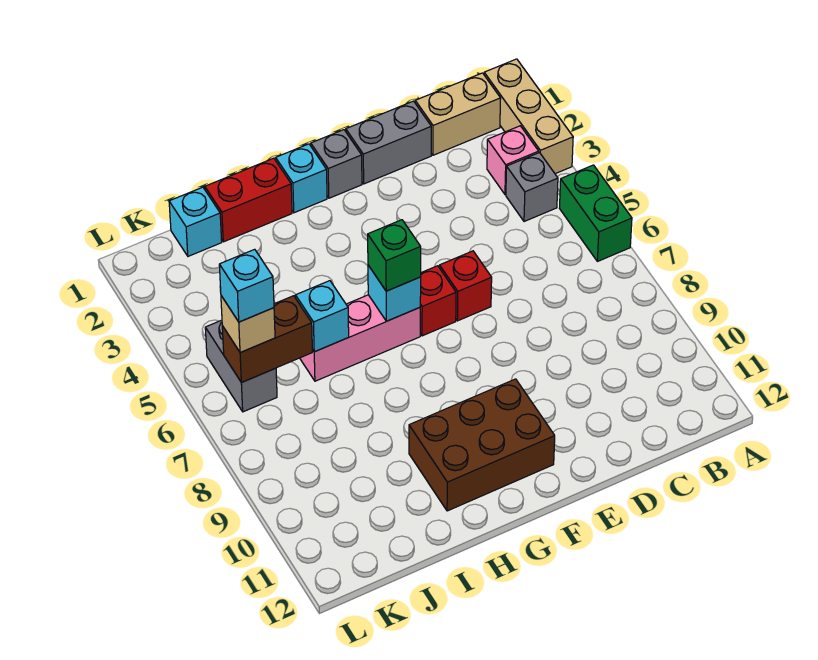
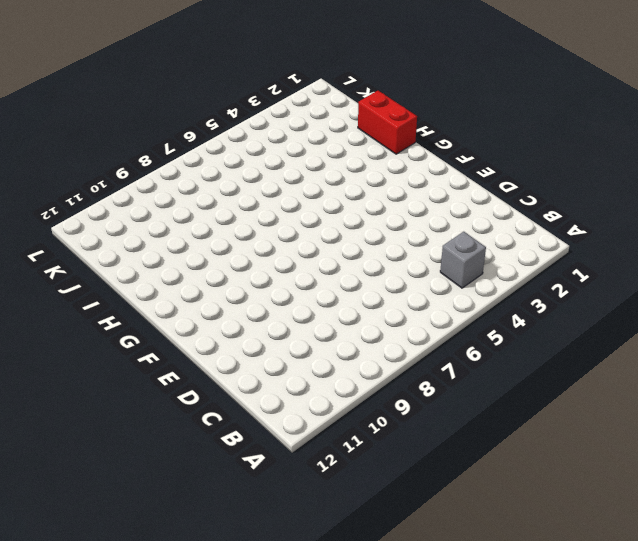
none -> tan brick A1:A3 level 1
none -> green brick A5:A6 level 1
none -> tan brick B1:C1 level 1

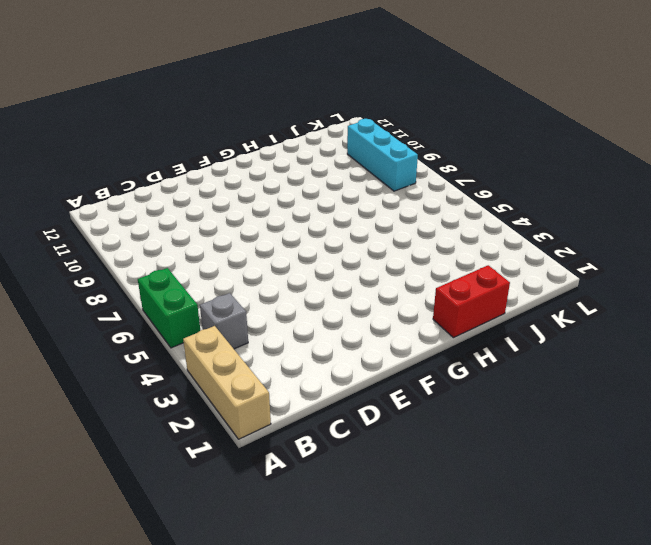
cyan brick K8:K10 level 1 -> none
none -> tan brick B1:C1 level 1
none -> pink brick B3 level 1
none -> grey brick D1:E1 level 1

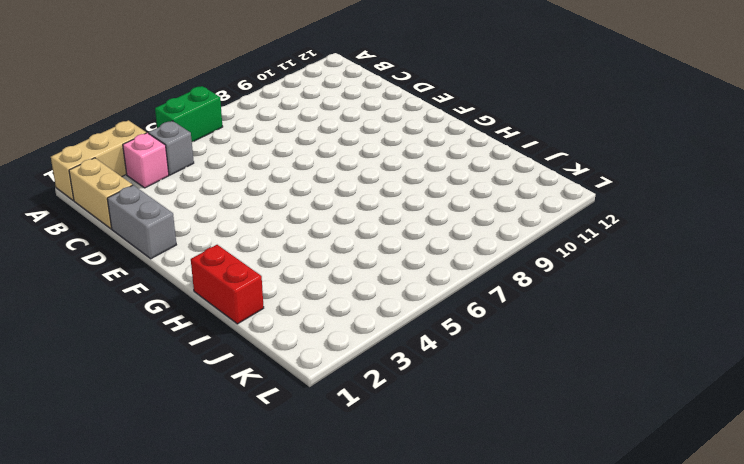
none -> red brick E6 level 1
none -> grey brick F1 level 1
none -> red brick F6 level 1

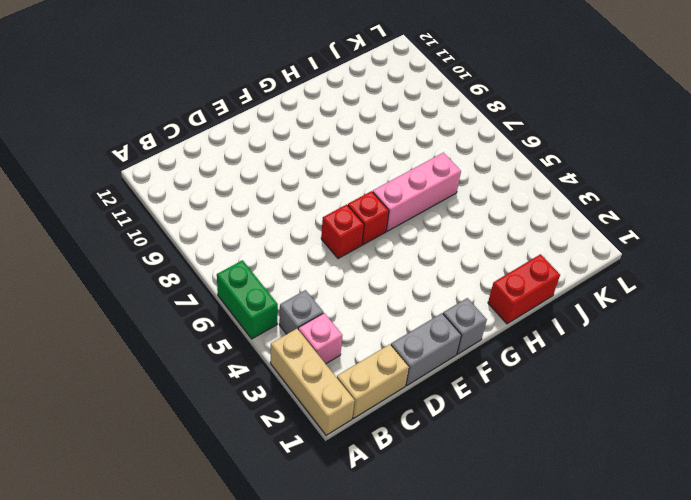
none -> brown brick F10:H11 level 1
none -> cyan brick G1 level 1
none -> cyan brick J1 level 1

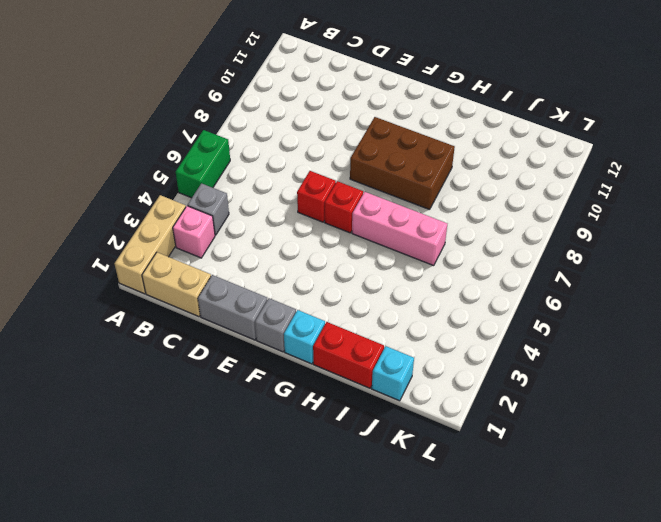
brown brick F8:H9 level 1 -> brown brick F10:H11 level 1
none -> grey brick K5:K6 level 1
none -> cyan brick G6 level 2
none -> cyan brick I6 level 2

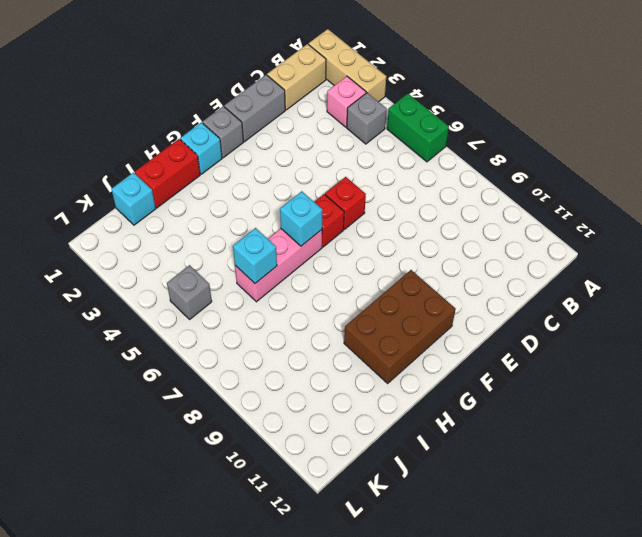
grey brick K5 level 1 -> grey brick K5:K6 level 1
none -> brown brick J6:K6 level 2
none -> green brick G6 level 3
none -> tan brick K6 level 3

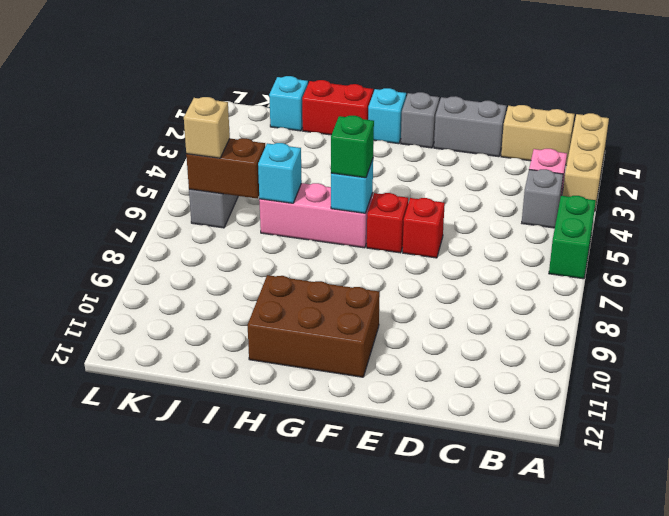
none -> cyan brick K6 level 4

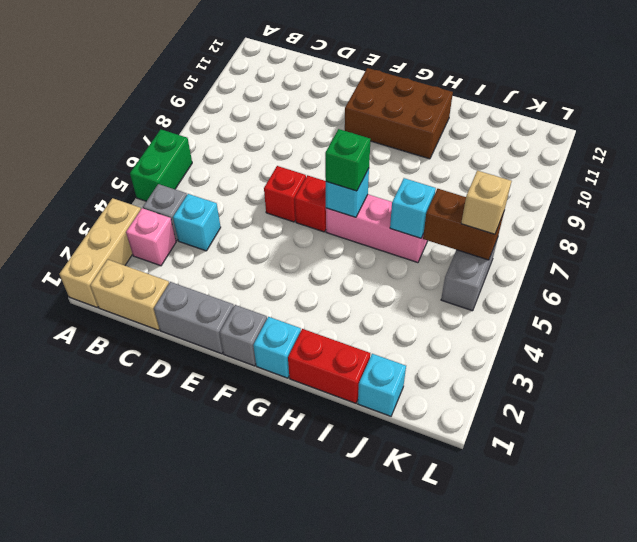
cyan brick C4 level 1 -> cyan brick K6 level 4

